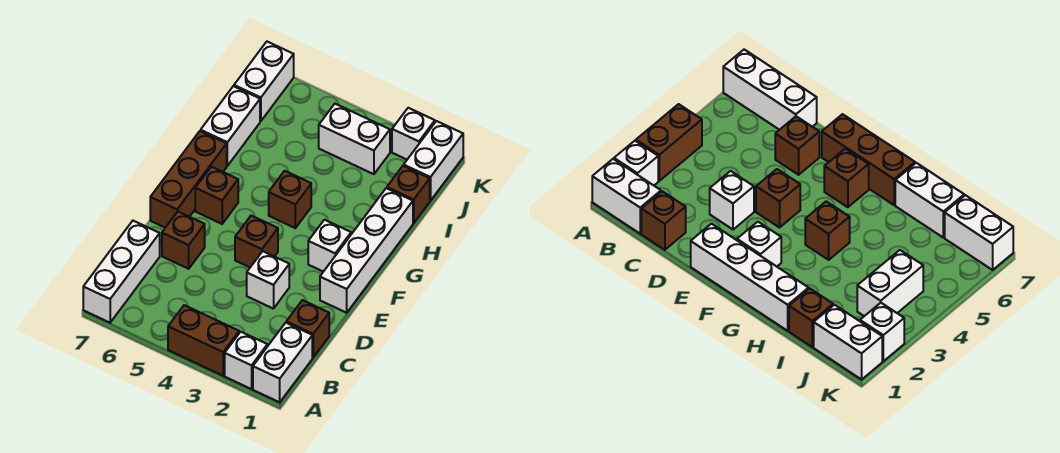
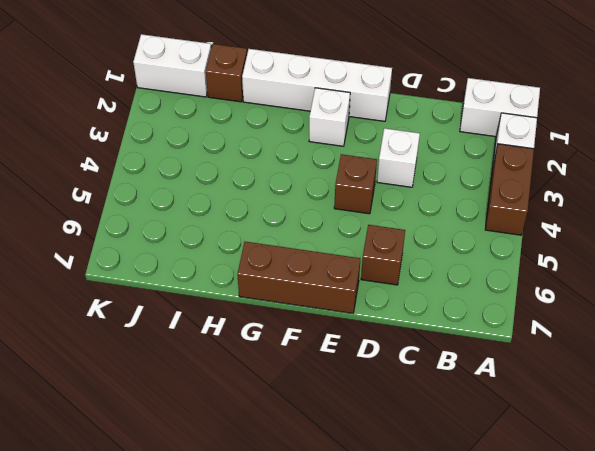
none -> white brick A7:C7 level 1
none -> brown brick C1 level 1
none -> brown brick F6 level 1

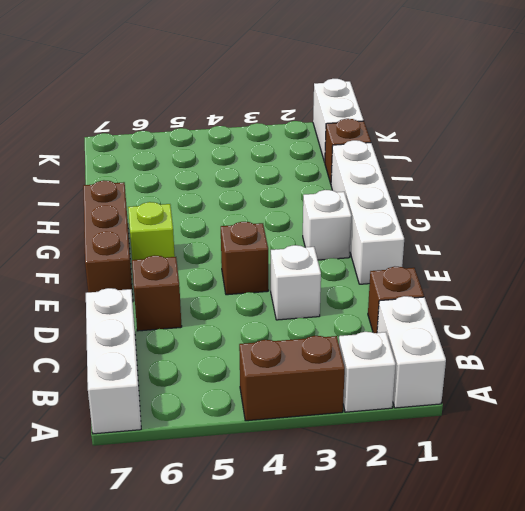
lime brick F6 level 1 -> brown brick F6 level 1
none -> brown brick G4 level 1
none -> white brick H7:I7 level 1
none -> white brick J3:J4 level 1

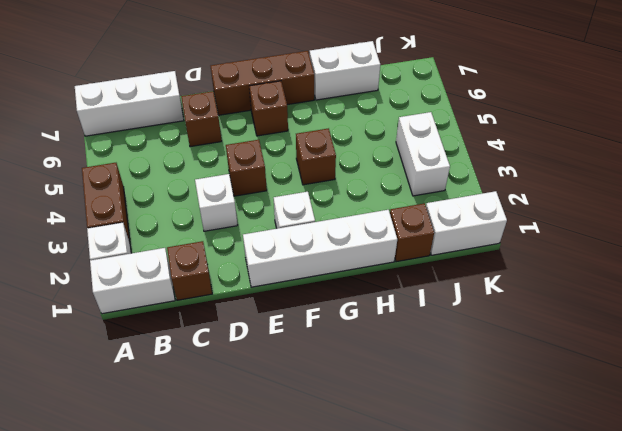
none -> white brick J7:K7 level 1
none -> white brick K2 level 1

